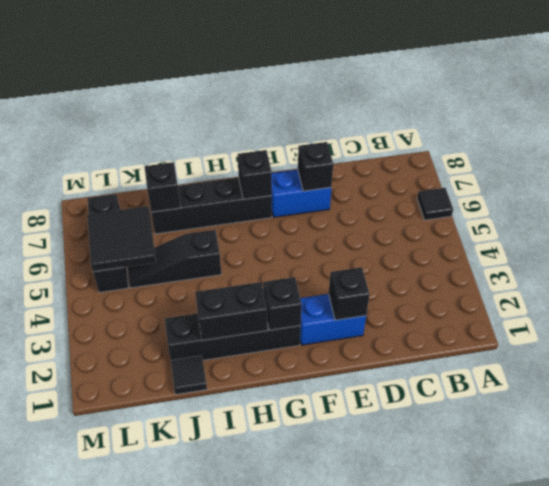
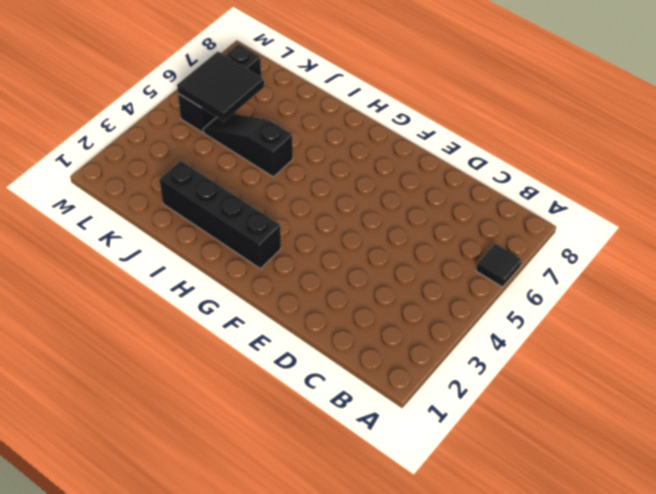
none -> blue brick E2:F2 level 1
none -> blue brick E7:F7 level 1
none -> black brick G7:J7 level 1

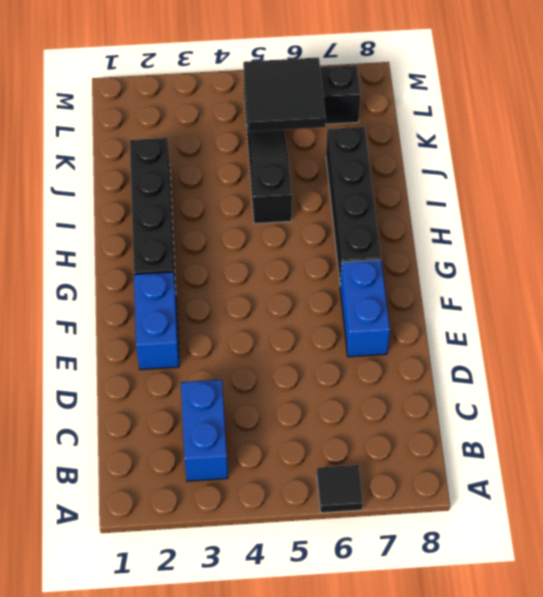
blue brick B3:C3 level 1 -> none
none -> black tile J1 level 1
none -> black brick E2 level 2
none -> black brick E7 level 2

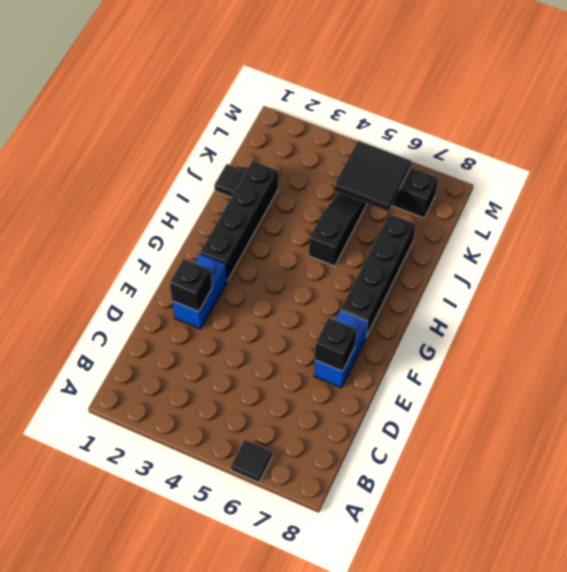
none -> black brick G2 level 2
none -> black brick G7 level 2
none -> black brick H2:I2 level 2

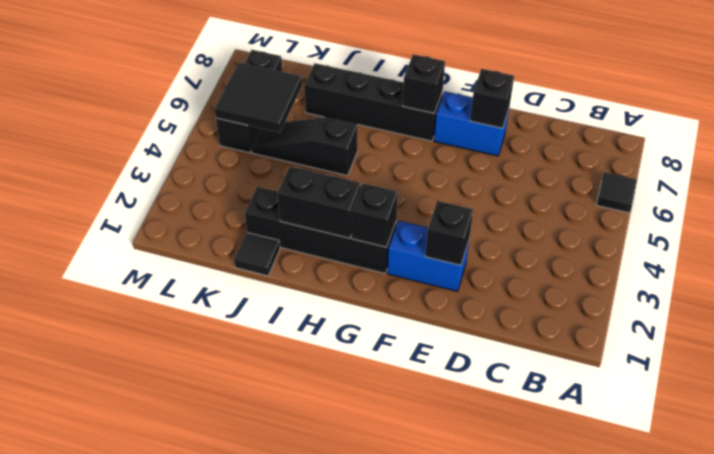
none -> black brick J7 level 2

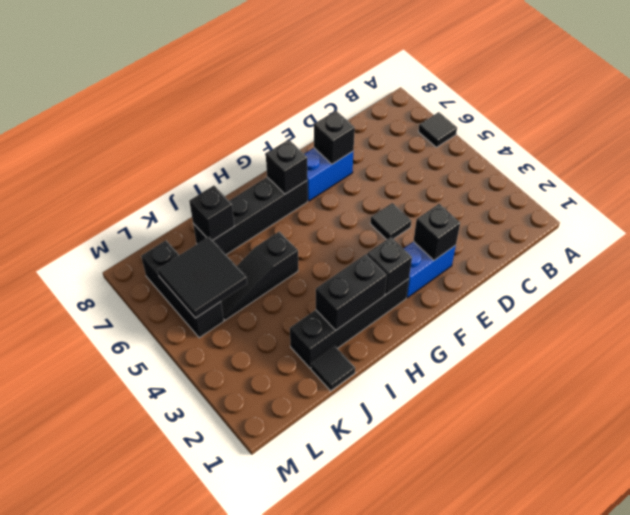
black tile E4 level 1 -> none

